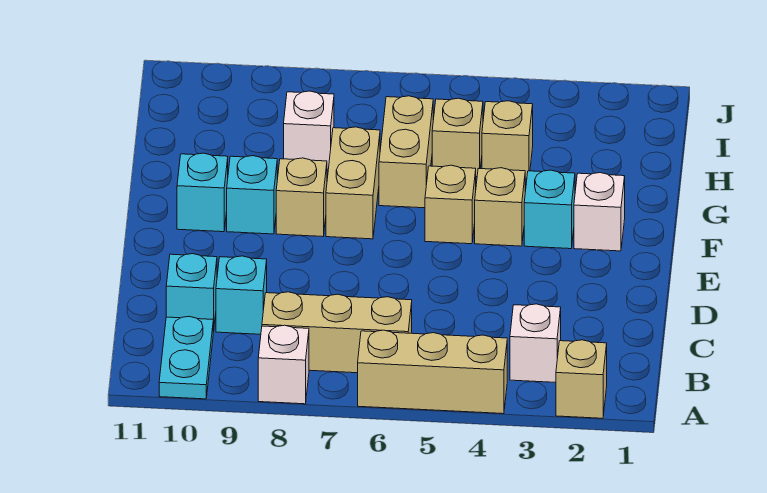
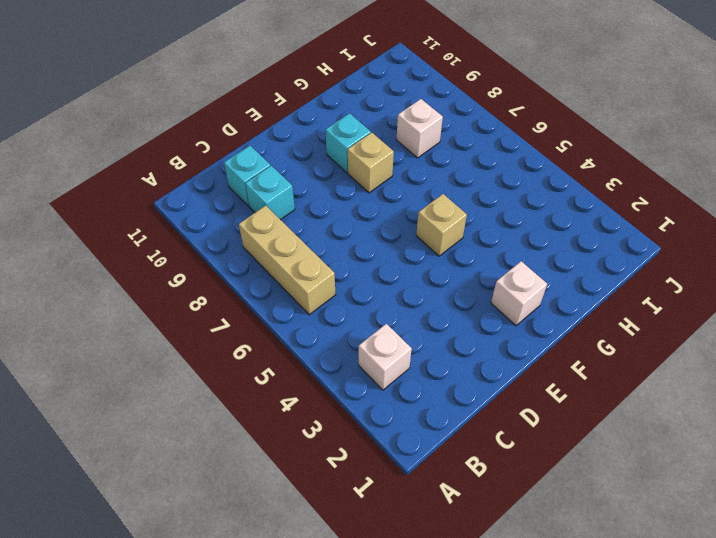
none -> tan brick A2 level 1
none -> tan brick A4:A6 level 1
none -> white brick A8 level 1

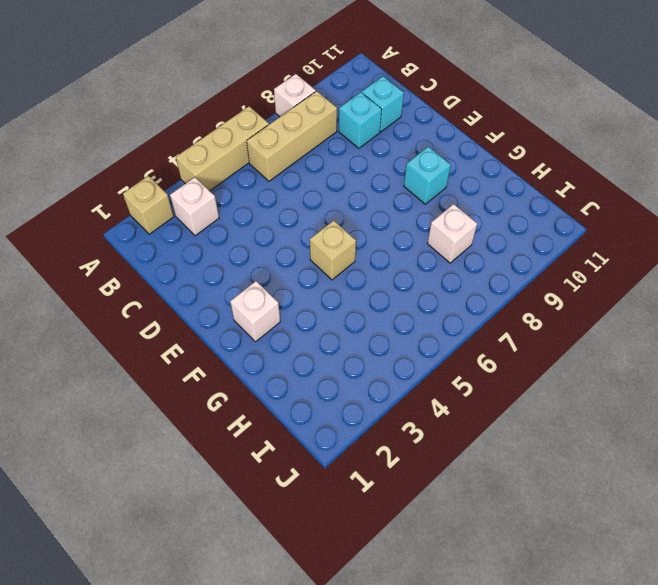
none -> cyan plate A10:B10 level 1
none -> cyan brick F3 level 1
none -> tan brick F4 level 1

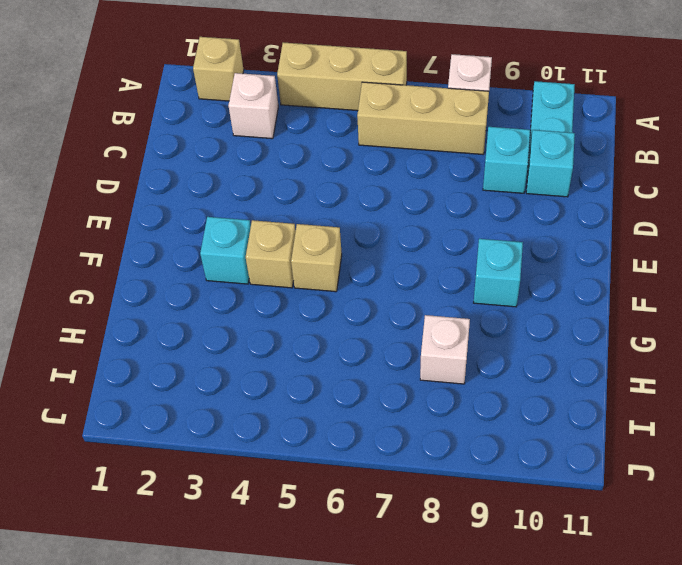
none -> white brick F2 level 1
none -> tan brick F7:G7 level 1
none -> tan brick F8 level 1

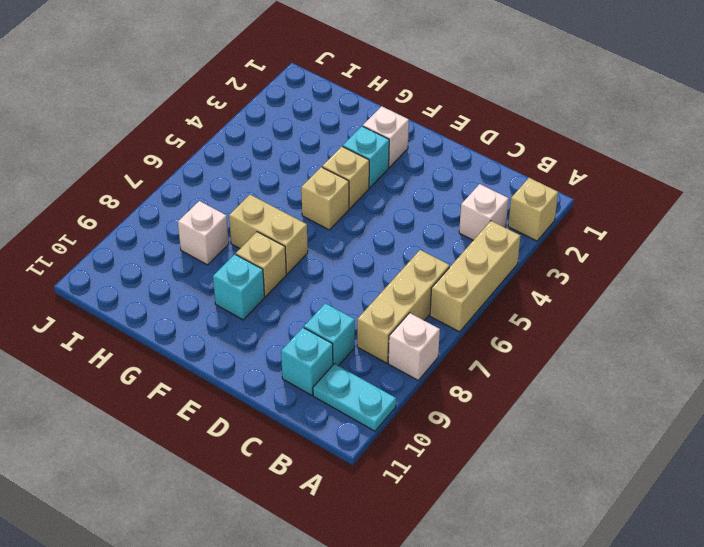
none -> cyan brick F10 level 1
none -> tan brick G6:H6 level 1
none -> tan brick H4 level 1

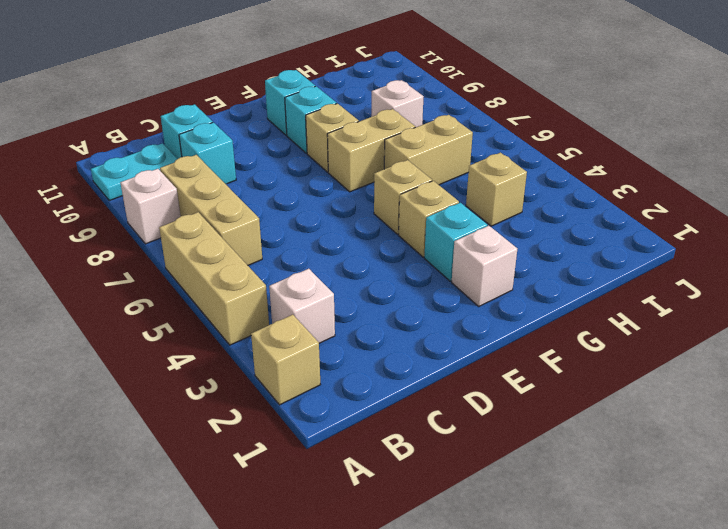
none -> tan brick H5 level 1

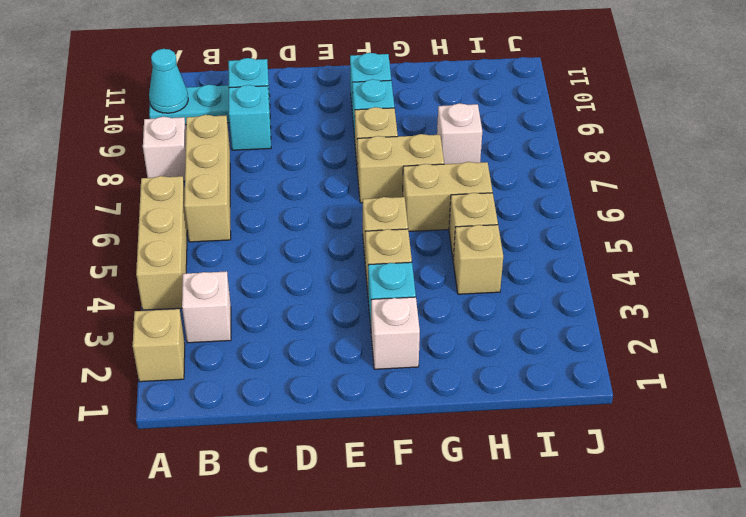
cyan cone A10 level 2 -> none

